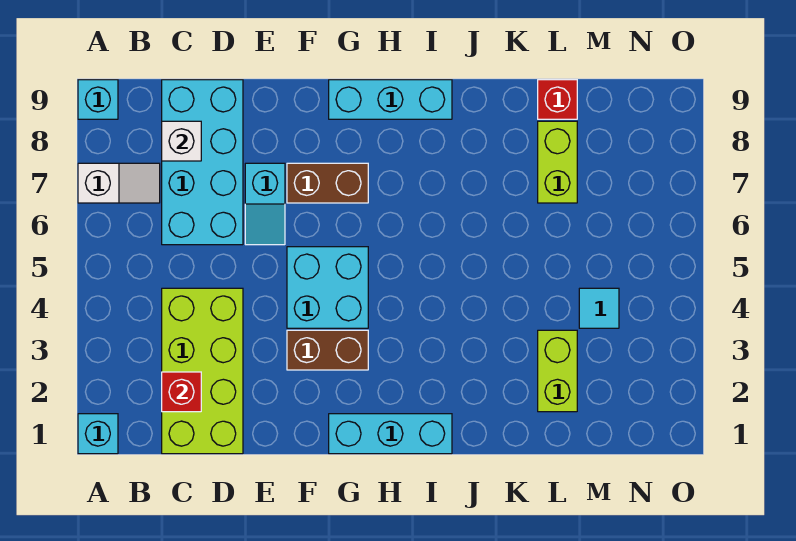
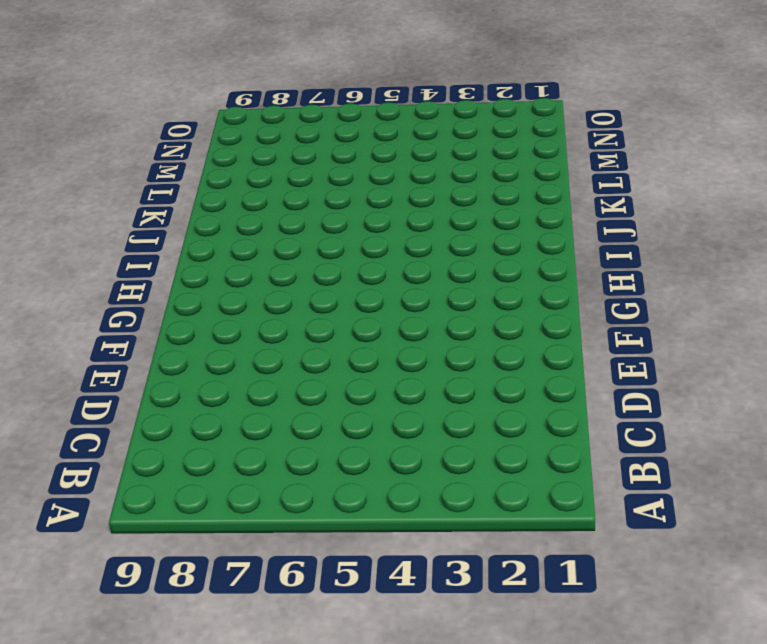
none -> cyan brick A1 level 1
none -> white slope A7:B7 level 1 top A
none -> cyan brick A9 level 1

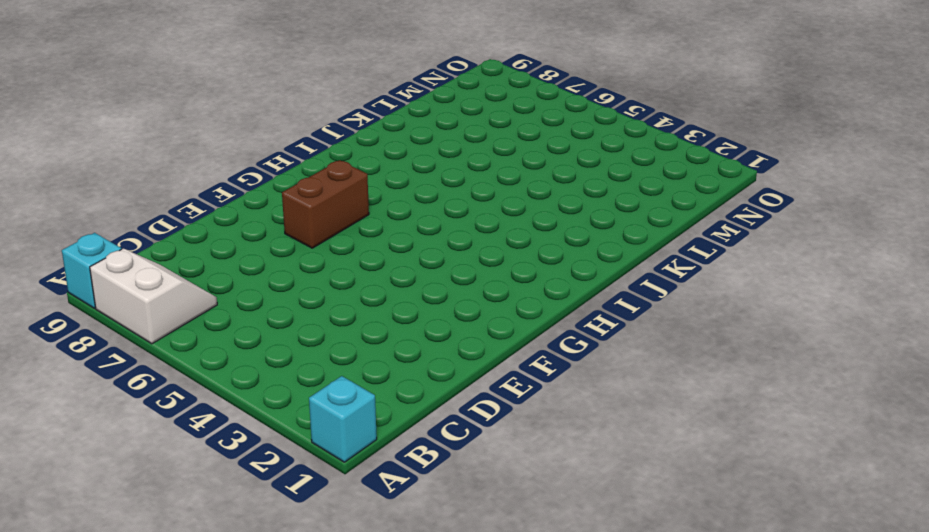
white slope A7:B8 level 1 top A -> white slope A7:B7 level 1 top A
none -> lime brick C1:D4 level 1
none -> cyan brick C6:D9 level 1
none -> cyan slope E6:E7 level 1 top 7

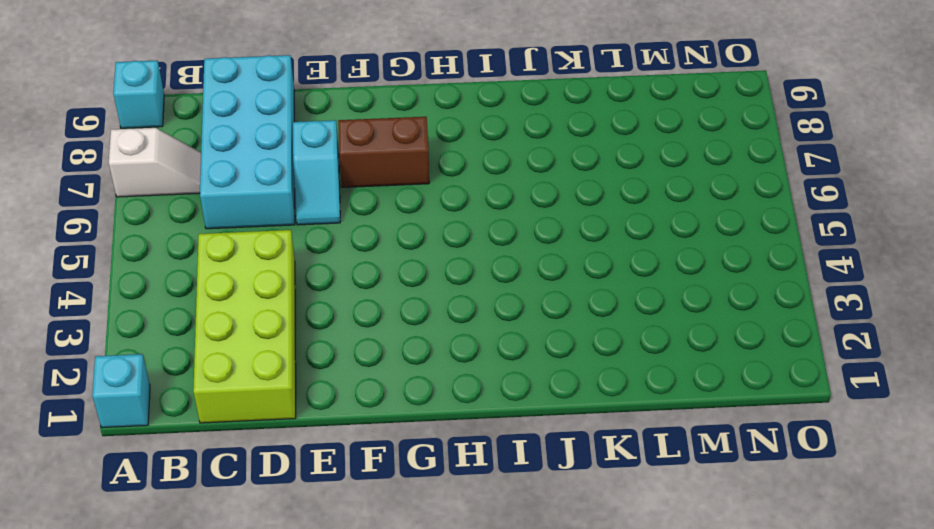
none -> brown brick F3:G3 level 1
none -> cyan brick F4:G5 level 1
none -> cyan brick G1:I1 level 1

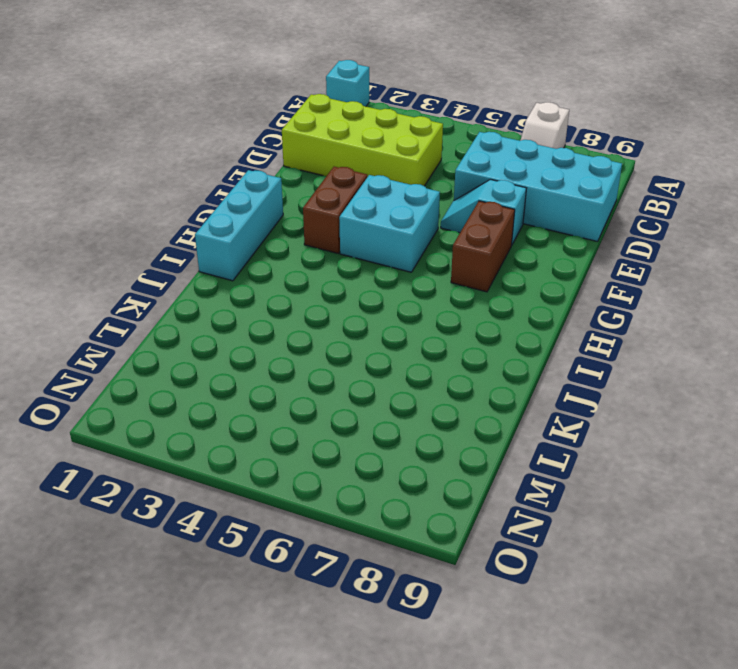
none -> cyan brick A9 level 1
none -> cyan brick G9:I9 level 1
none -> lime brick L2:L3 level 1

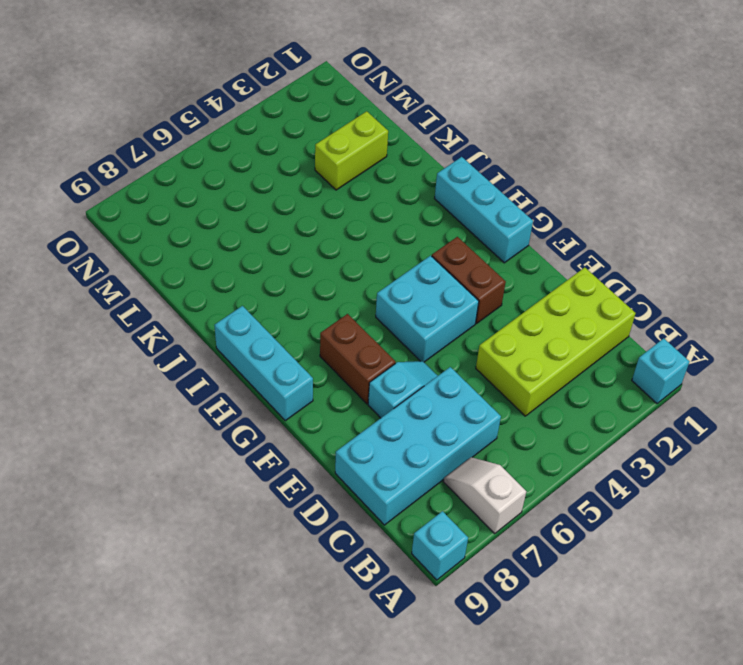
none -> lime brick L7:L8 level 1
none -> red brick L9 level 1
none -> cyan tile M4 level 1

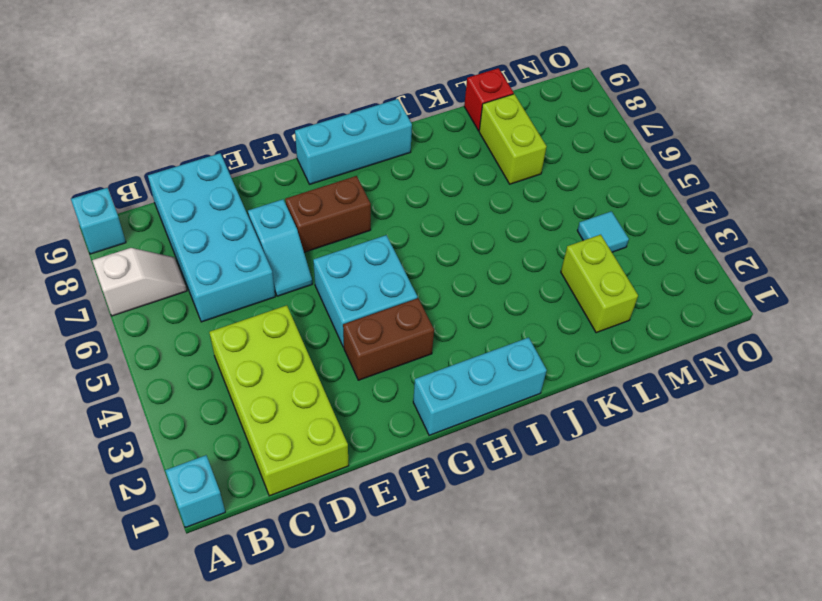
none -> red brick C2 level 2
none -> white brick C8 level 2

